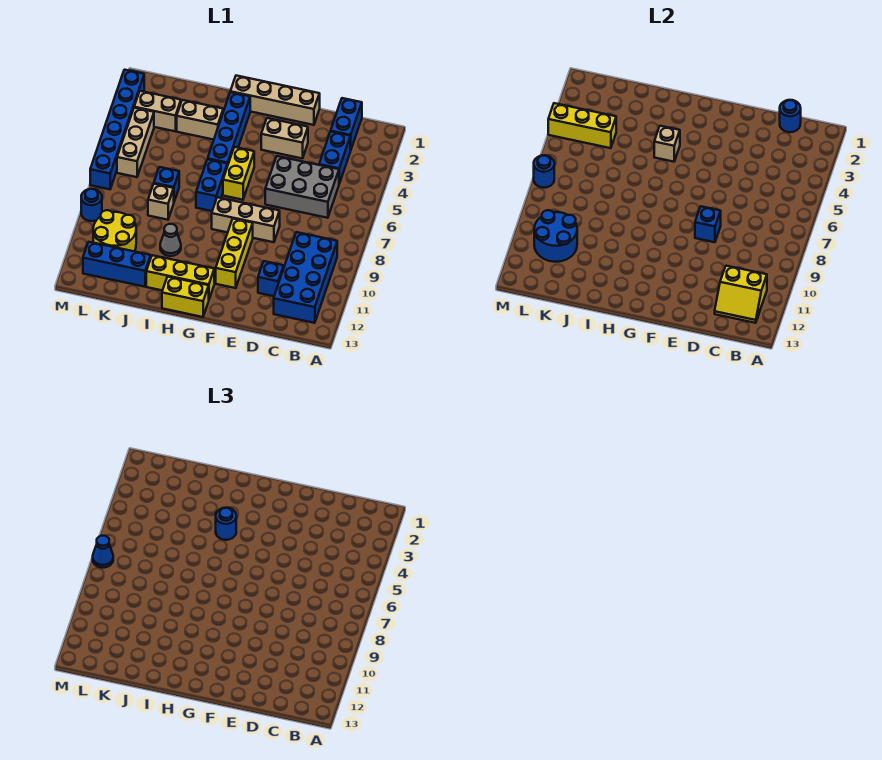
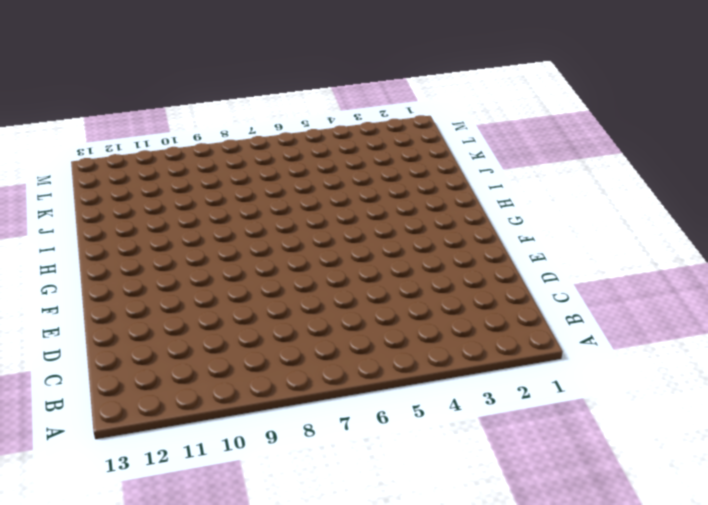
none -> blue brick B9:C12 level 1
none -> blue brick C1:C2 level 1
none -> blue brick C3:C4 level 1
none -> grey brick C5:E6 level 1

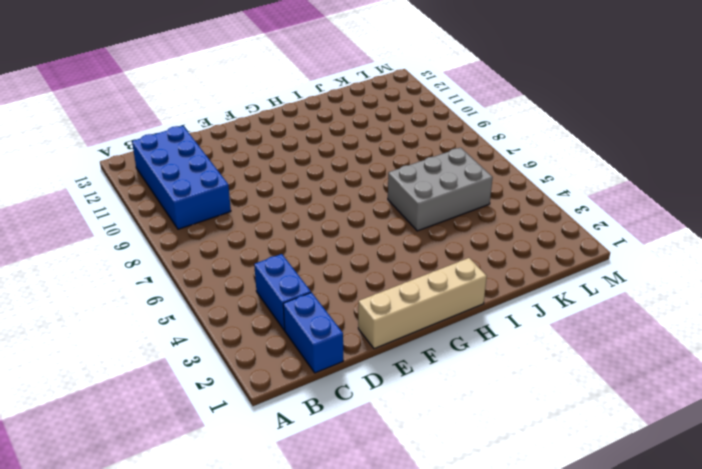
grey brick I5:K6 level 1 -> grey brick C5:E6 level 1
none -> blue brick D11 level 1
none -> tan brick E3:F3 level 1
none -> tan brick E8:G8 level 1
none -> yellow brick F9:F11 level 1

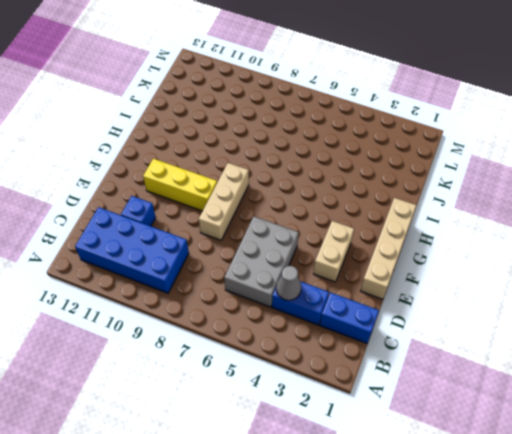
grey cone C4 level 2 -> grey cone I10 level 1
none -> yellow brick G5:G6 level 1
none -> yellow brick G12:I12 level 1
none -> yellow brick G13:H13 level 1
none -> blue brick H2:H5 level 1

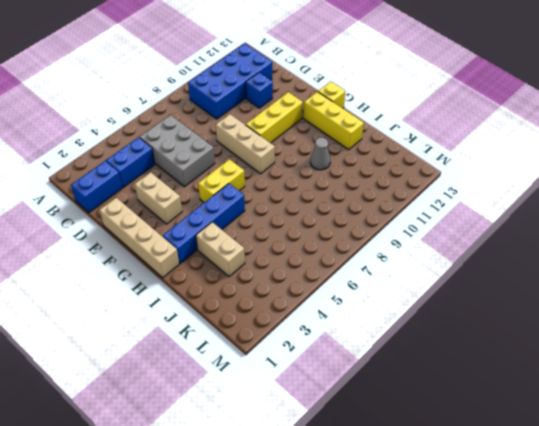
yellow brick G13 level 1 -> yellow brick G13:H13 level 1
none -> blue brick H6:H7 level 1
none -> blue brick J7 level 1
none -> tan brick J8 level 1
none -> blue brick J12:L12 level 1

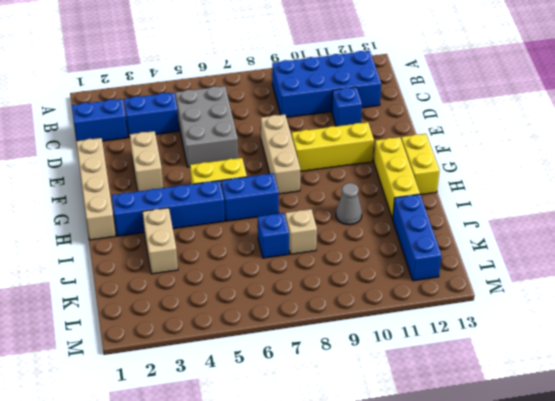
none -> tan brick K3:L3 level 1
none -> yellow round brick K10:L11 level 1
none -> tan brick L4:L6 level 1
none -> blue brick M2:M7 level 1

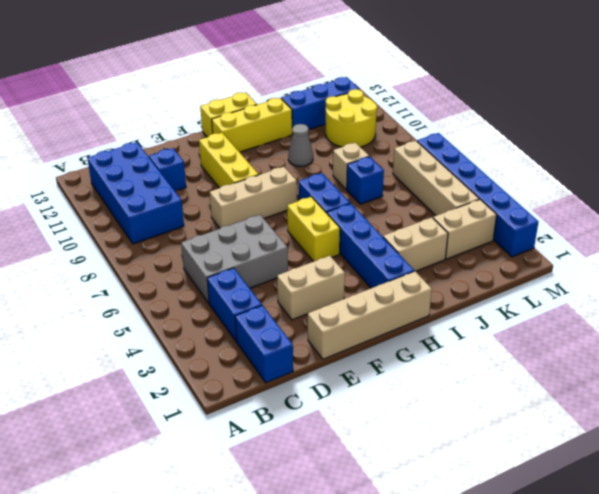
tan brick L4:L7 level 1 -> tan brick L4:L6 level 1
none -> blue round brick M9 level 1
none -> yellow slope B11:C12 level 2 top 11
none -> blue round brick C1 level 2
none -> blue brick E8 level 2

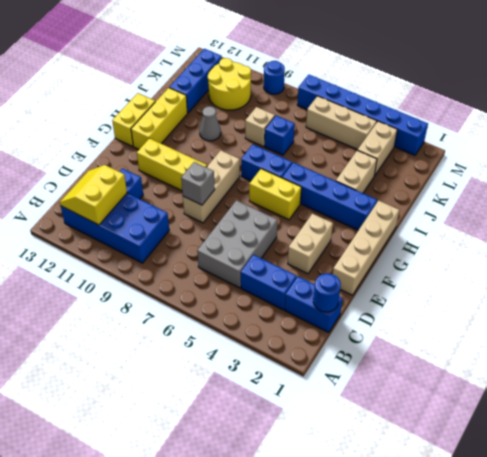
grey brick E8 level 2 -> blue brick E8 level 2
none -> tan brick H4 level 2
none -> yellow brick K4:M4 level 2
none -> blue round brick K10:L11 level 2
none -> blue round brick M7 level 2

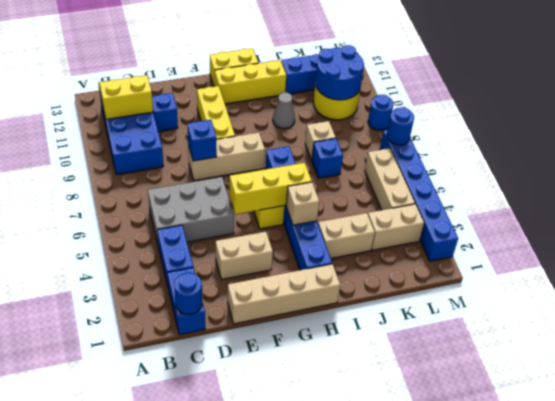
yellow brick F5:H5 level 2 -> yellow brick K4:M4 level 2
none -> blue round brick H4 level 3
none -> blue cone M7 level 3

